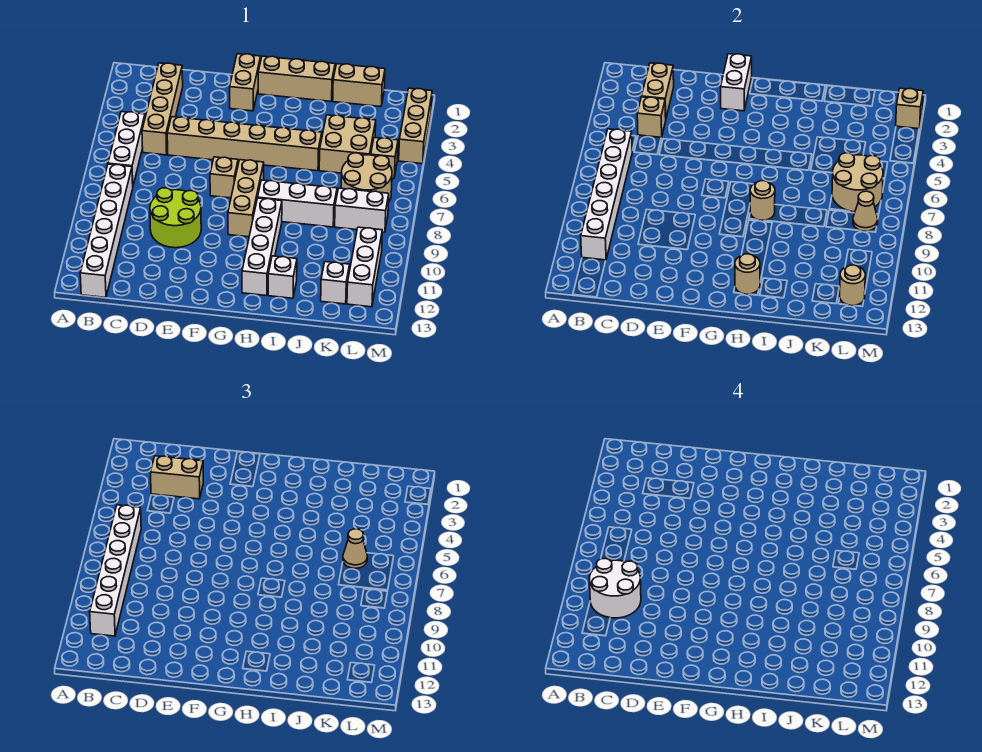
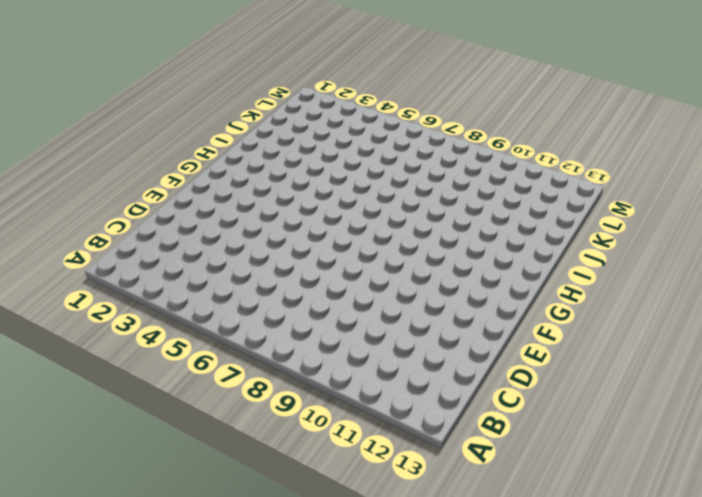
none -> white brick B5:B7 level 1
none -> white brick B8:B13 level 1
none -> tan brick C2:C5 level 1
none -> tan brick D5:I5 level 1

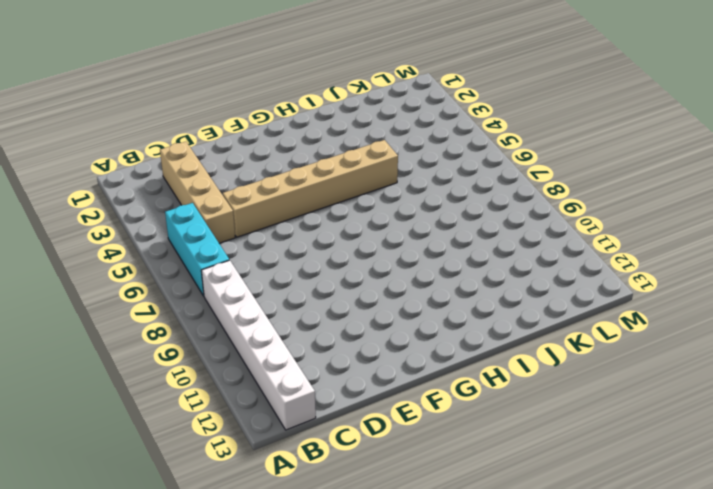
cyan brick B5:B7 level 1 -> white brick B5:B7 level 1
none -> lime round brick D9:E10 level 1
none -> tan brick F1:F2 level 1
none -> tan brick F7 level 1
none -> tan brick G1:I1 level 1

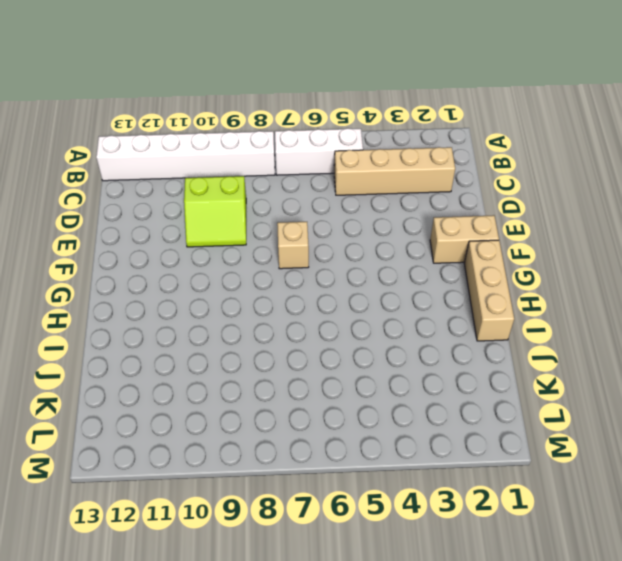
lime slope D9:E10 level 1 top D -> lime round brick D9:E10 level 1
none -> tan brick D5:I5 level 1
none -> tan brick G7:G9 level 1
none -> white brick H8:J8 level 1
none -> white brick H9:H12 level 1

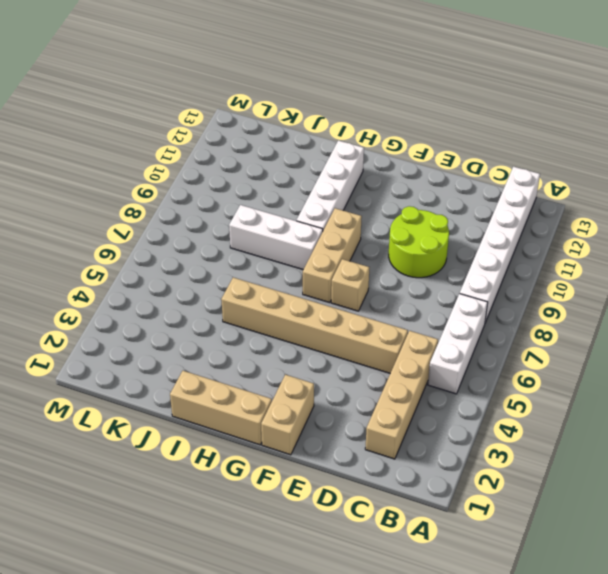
none -> white brick I12 level 1
none -> tan brick J1:K1 level 1
none -> tan brick J4:K5 level 1
none -> tan round brick K6:L7 level 1

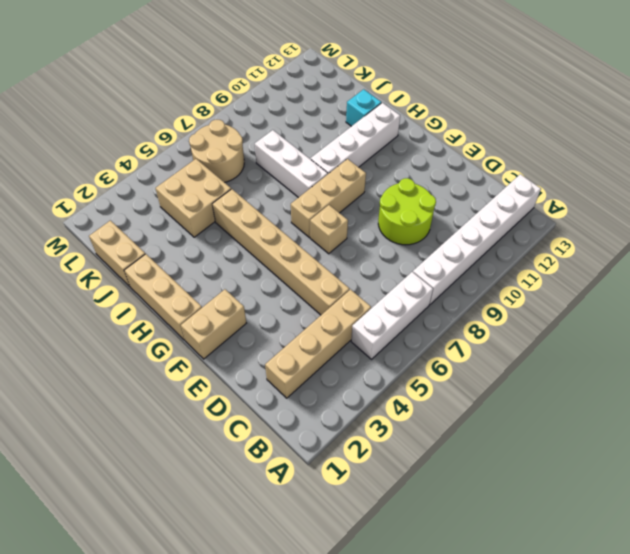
cyan brick I12 level 1 -> white brick I12 level 1
none -> white brick K8:L8 level 1
none -> white brick K12 level 1
none -> tan brick L5 level 1
none -> white brick L10:L12 level 1

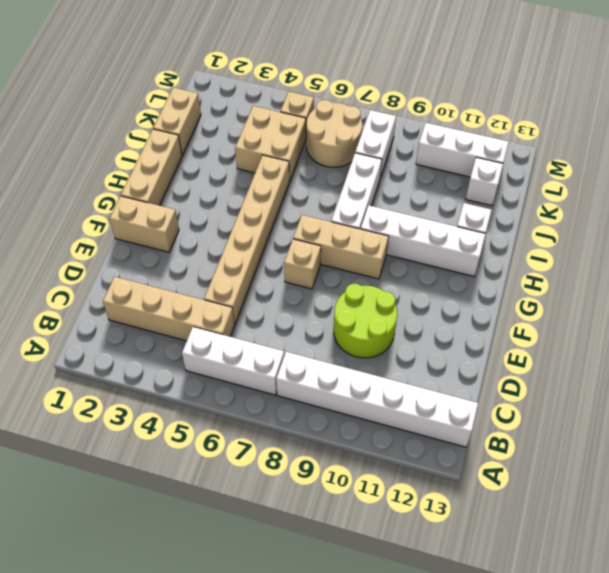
none -> tan brick M2:M4 level 1
none -> white brick B6:B11 level 2
none -> tan brick C2:C3 level 2
none -> tan brick C4 level 2

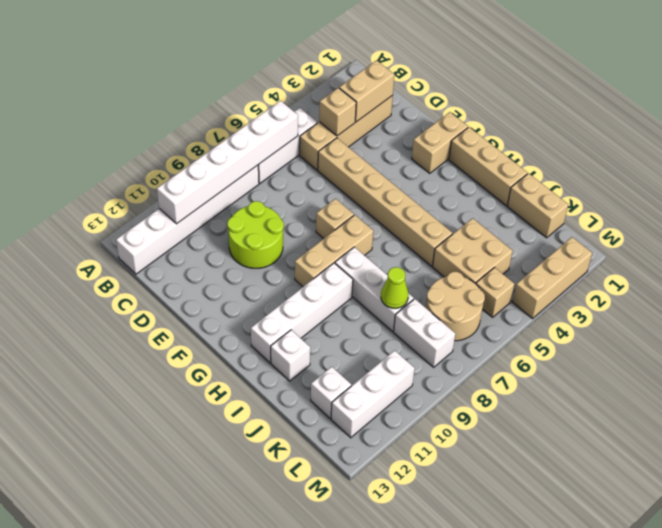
lime cone J8 level 2 -> none
none -> white brick F1:F2 level 2
none -> tan round brick H8 level 2
none -> tan round brick H12 level 2
none -> tan round brick K6:L7 level 2

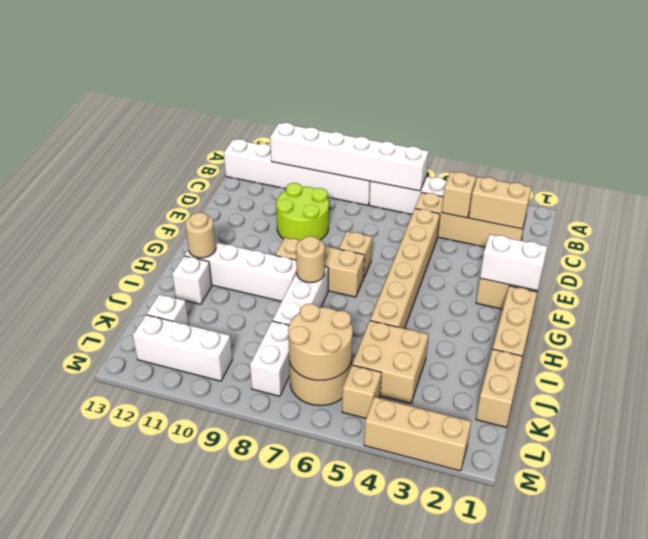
none -> tan cone L8 level 2
none -> tan round brick L12 level 2
none -> tan brick M2 level 2
none -> white brick B6:B11 level 3

